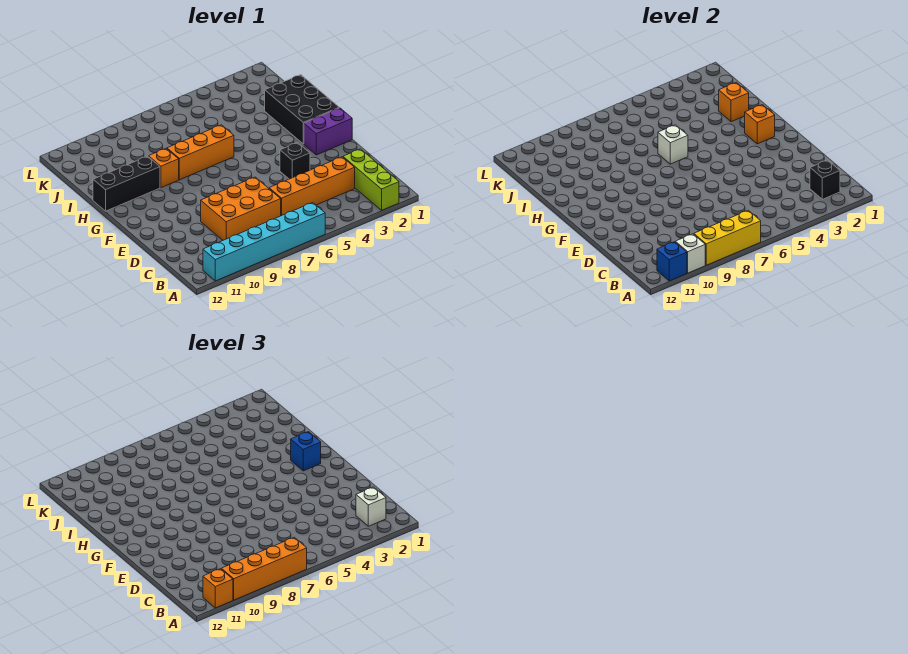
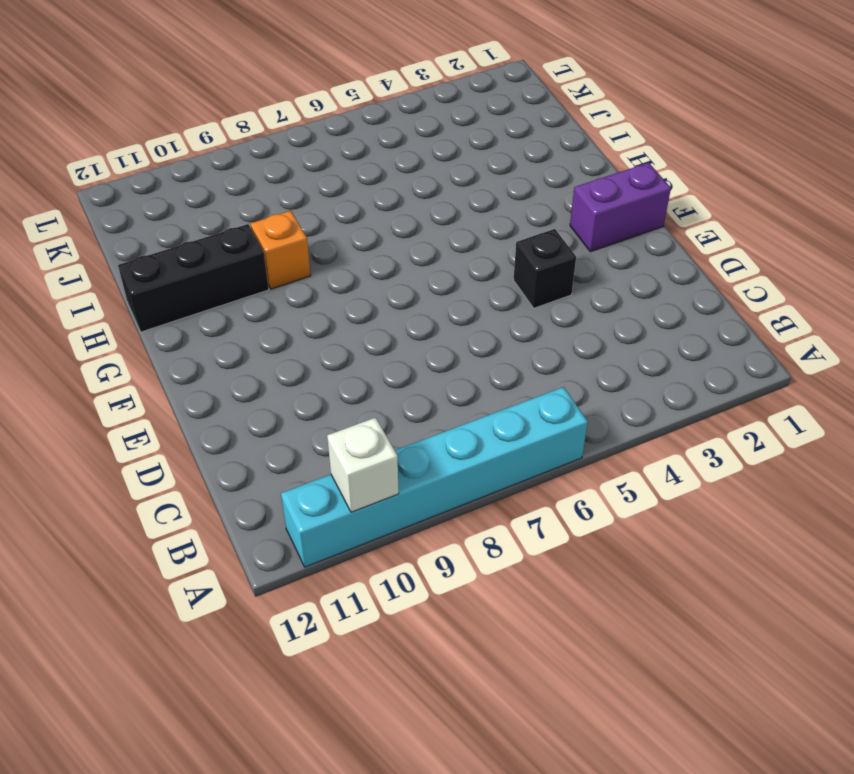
none -> lime brick A2:C2 level 1
none -> orange brick C3:C6 level 1
none -> orange brick C7:D9 level 1

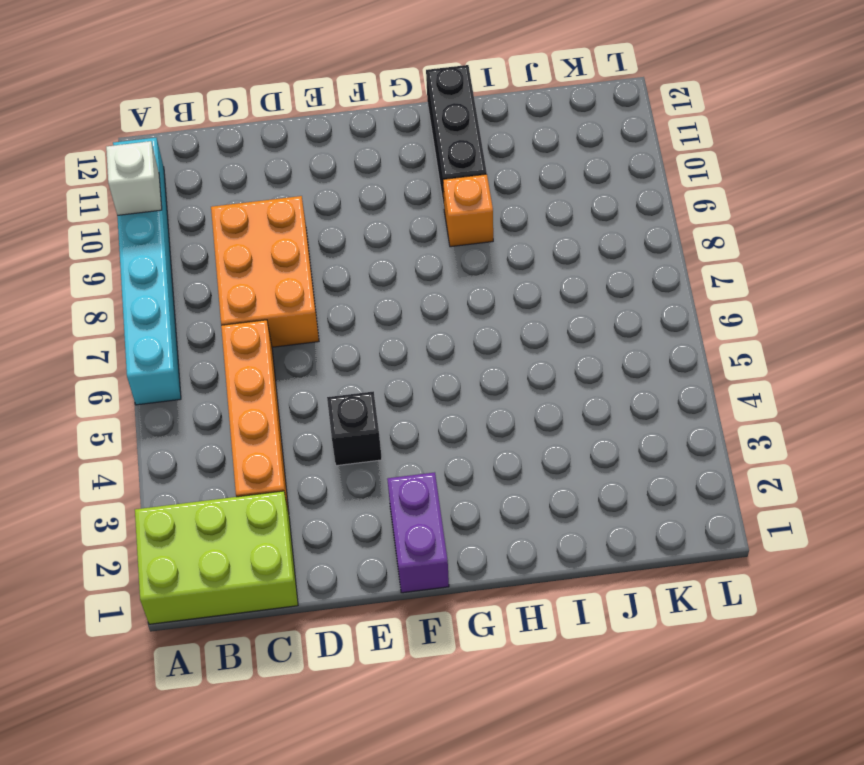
lime brick A1:C2 level 1 -> lime brick A2:C2 level 1
none -> black brick G1:I2 level 1
none -> orange brick H6:H8 level 1
none -> yellow brick A7:A9 level 2

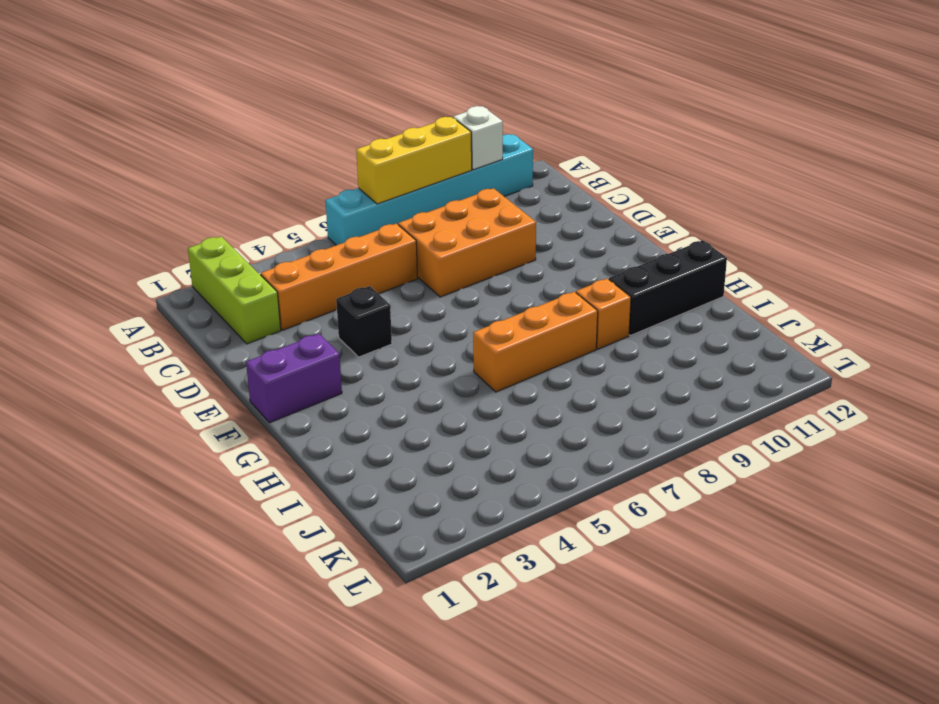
none -> black brick G1:I2 level 1
none -> blue brick A11 level 2
none -> black brick B2 level 2

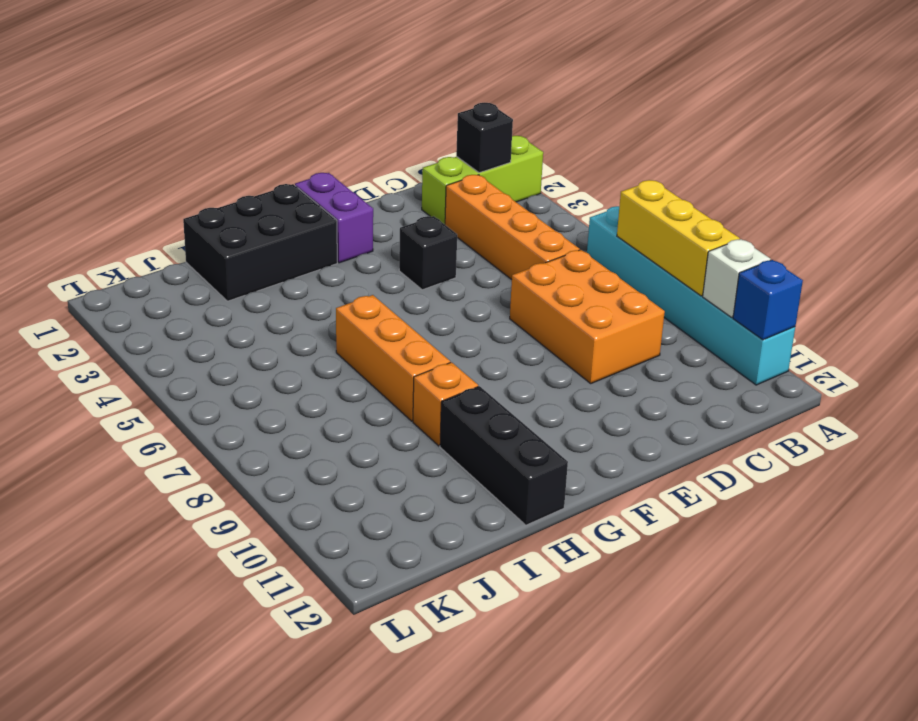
none -> orange brick G2 level 2
none -> white brick H6 level 2
none -> orange brick I2 level 2

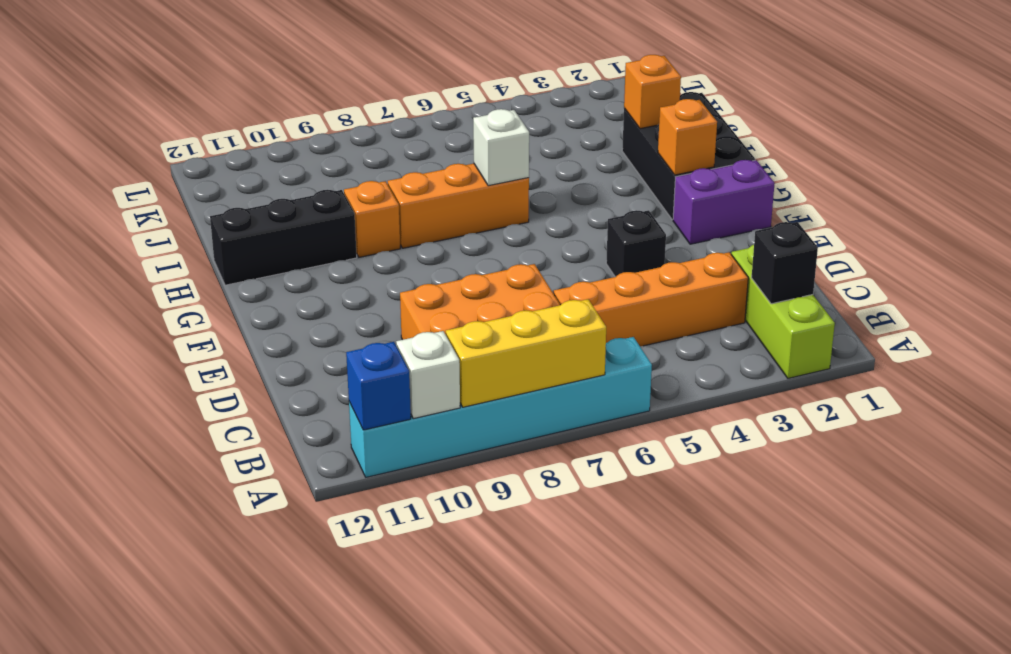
none -> orange brick A7:A10 level 3
none -> orange brick A11 level 3
none -> white brick B2 level 3

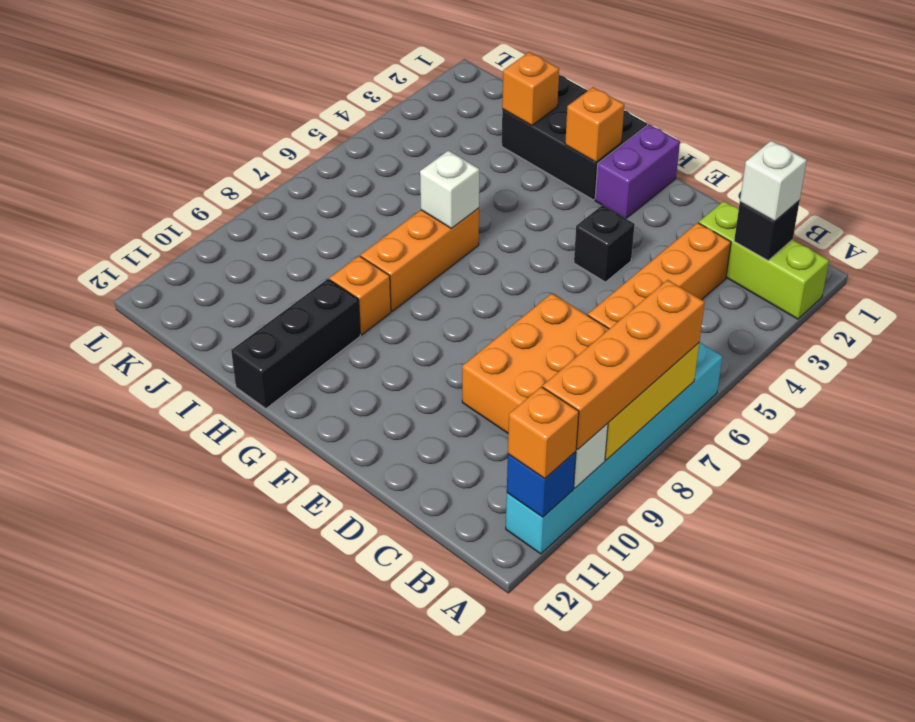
none -> blue brick G2 level 3

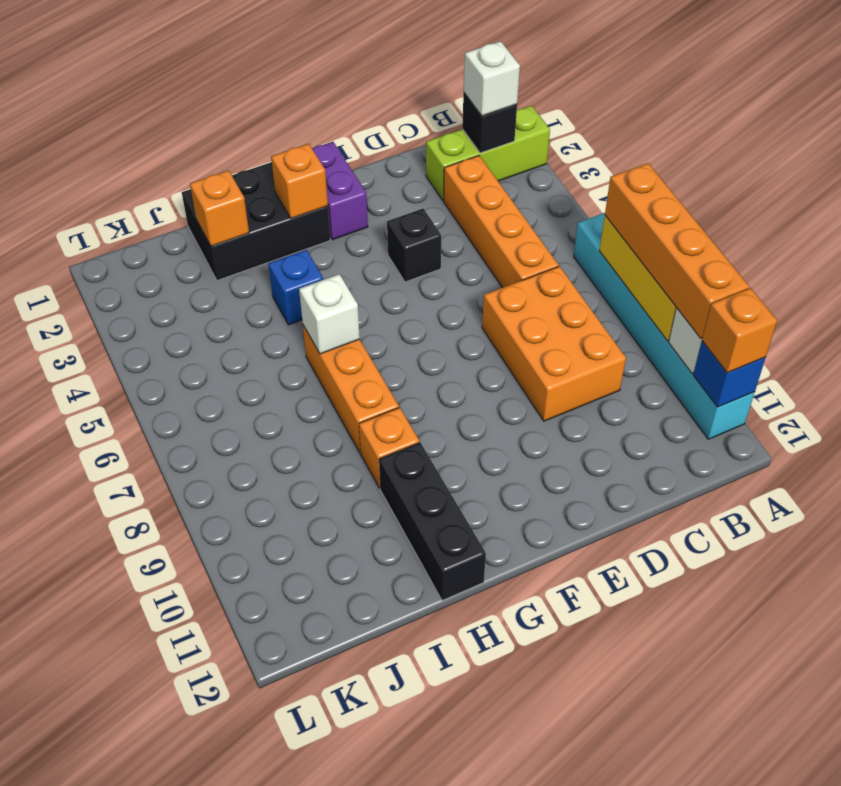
blue brick H4 level 1 -> blue brick G2 level 3

